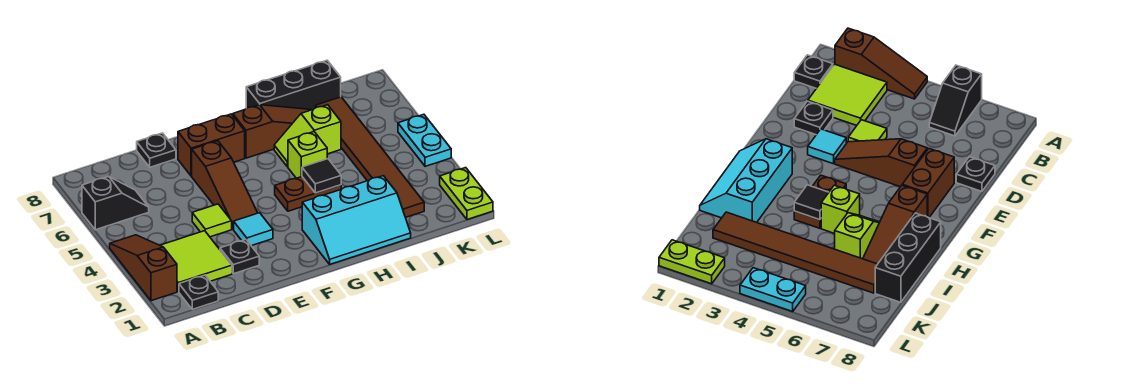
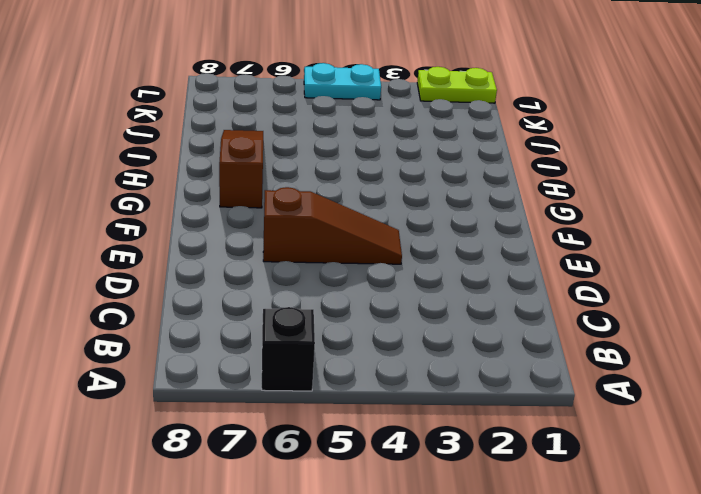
none -> brown slope A2:A4 level 1 top 2
none -> black plate B1 level 1
none -> lime tile B2:C3 level 1

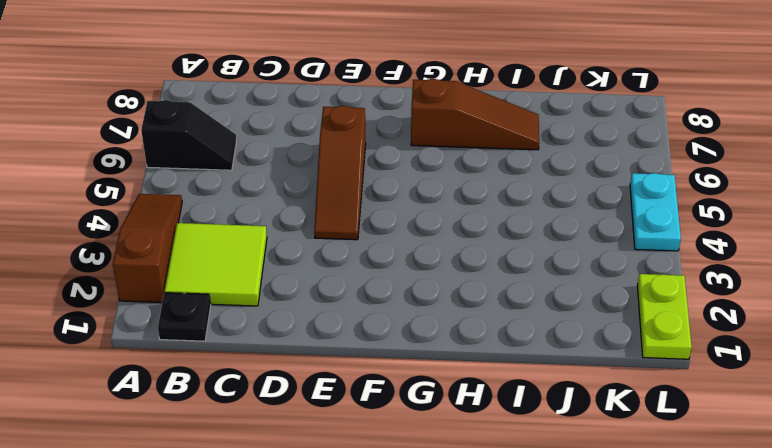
none -> black plate D2 level 1
none -> lime tile D4 level 1
none -> black plate D8 level 1

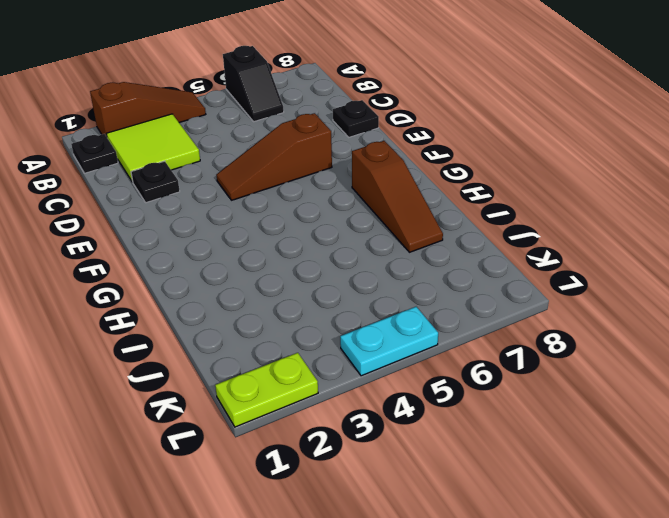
none -> lime tile D4 level 1
none -> cyan tile E3 level 1
none -> brown brick E7:F7 level 1

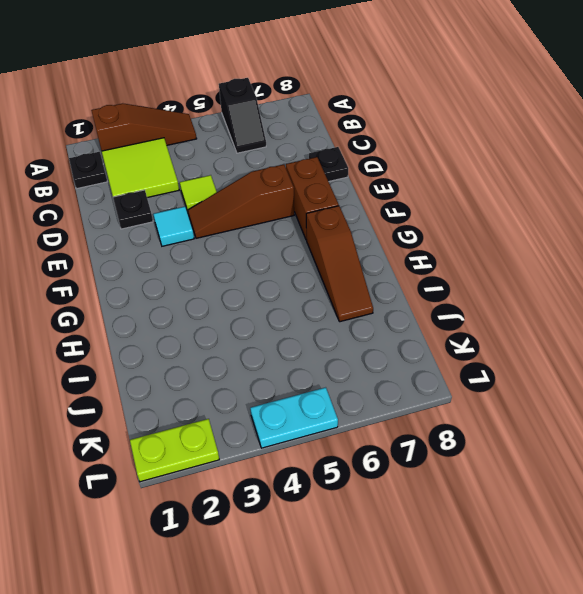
none -> cyan slope G1:I2 level 1 top 2
none -> brown plate G4:H4 level 1
none -> lime brick H5 level 1

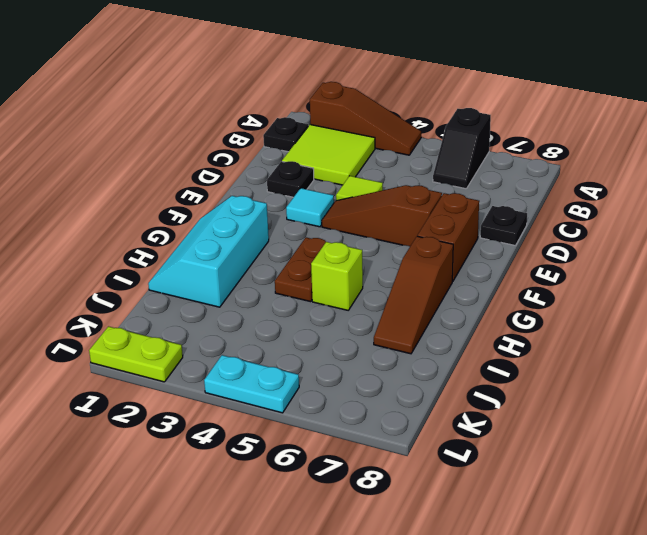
none -> lime slope H6:I6 level 1 top I
none -> black brick H8:J8 level 1
none -> brown tile J2:J7 level 1

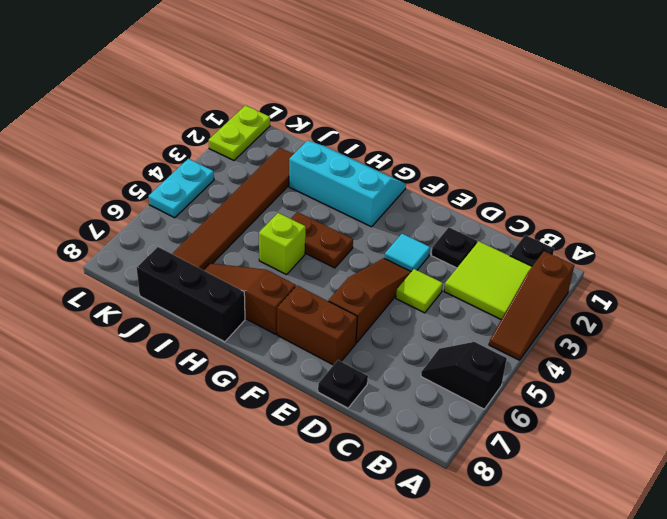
none -> lime slope H6:I6 level 1 top I
none -> black tile H4 level 2

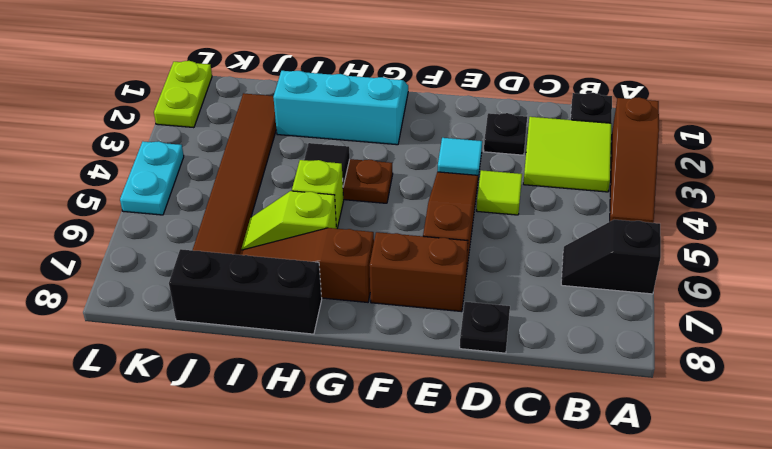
lime slope H6:I6 level 1 top H -> lime slope H6:I6 level 1 top I

